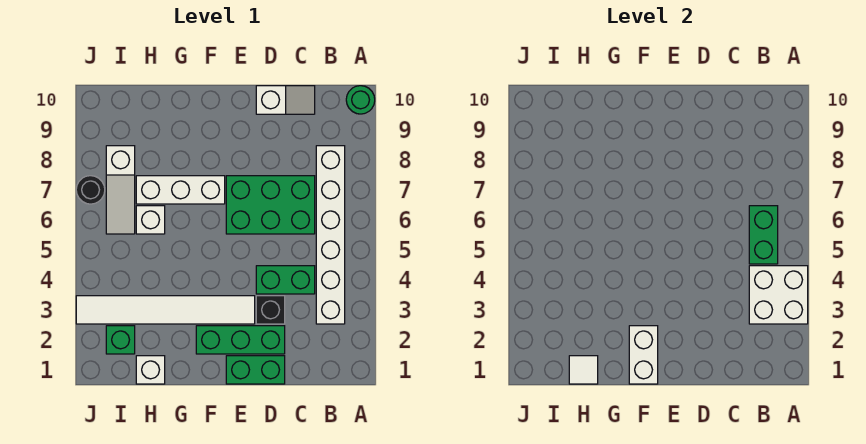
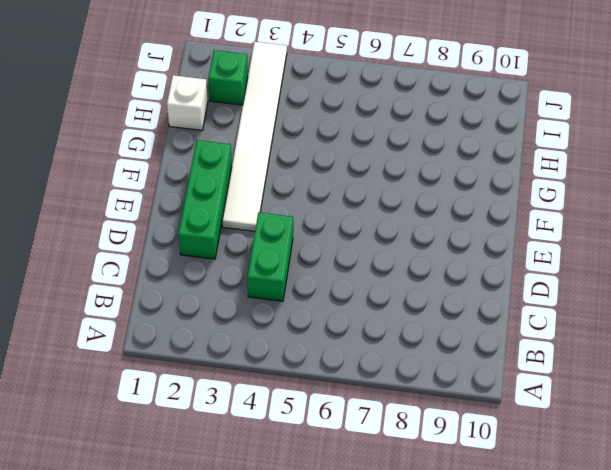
none -> green round brick A10 level 1
none -> white brick B3:B8 level 1
none -> green brick C6:E7 level 1

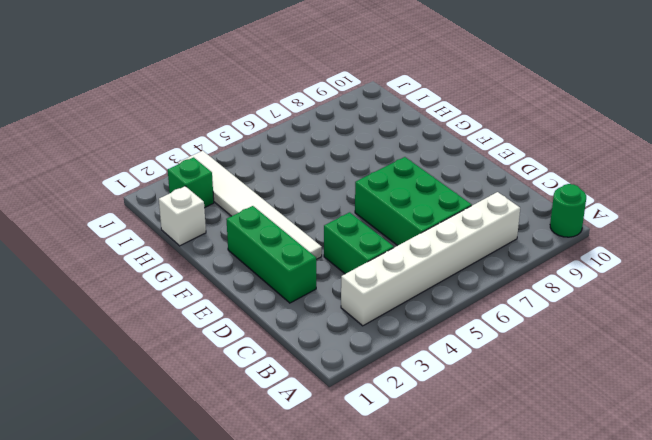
none -> white slope C10:D10 level 1 top D
none -> green brick D1:E1 level 1
none -> black brick D3 level 1

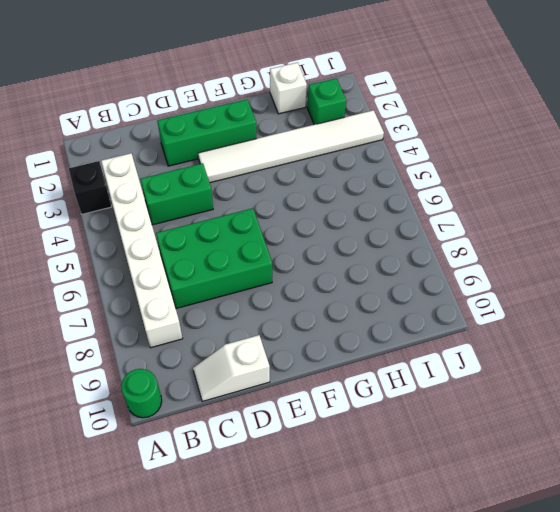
black brick A3 level 1 -> black brick D3 level 1
none -> green brick D1:E1 level 1
none -> white brick F7:H7 level 1
none -> white brick H6 level 1

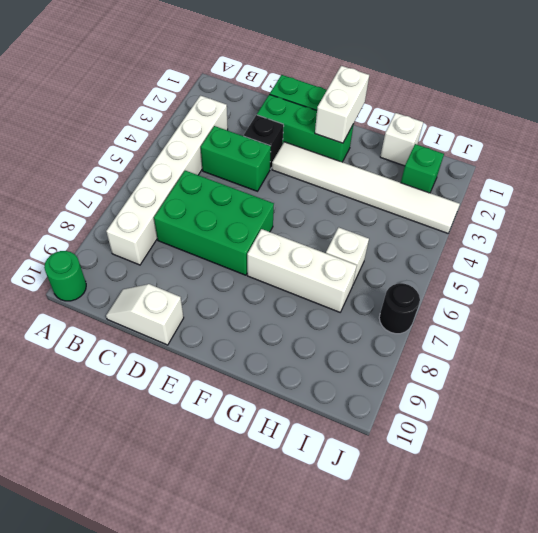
none -> white slope I6:I8 level 1 top 8
none -> white brick A3:B4 level 2
none -> green brick B5:B6 level 2

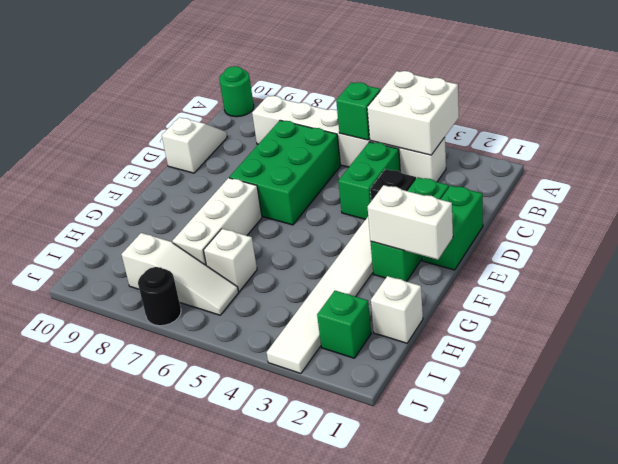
green brick B5 level 2 -> green brick B5:B6 level 2
none -> white tile H1 level 2

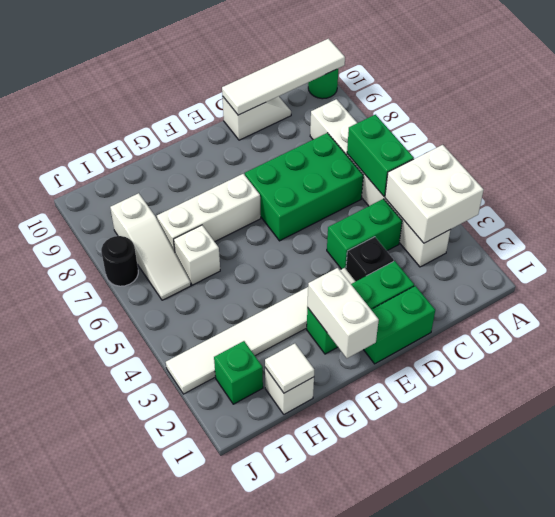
white tile A10:D10 level 2 -> none

